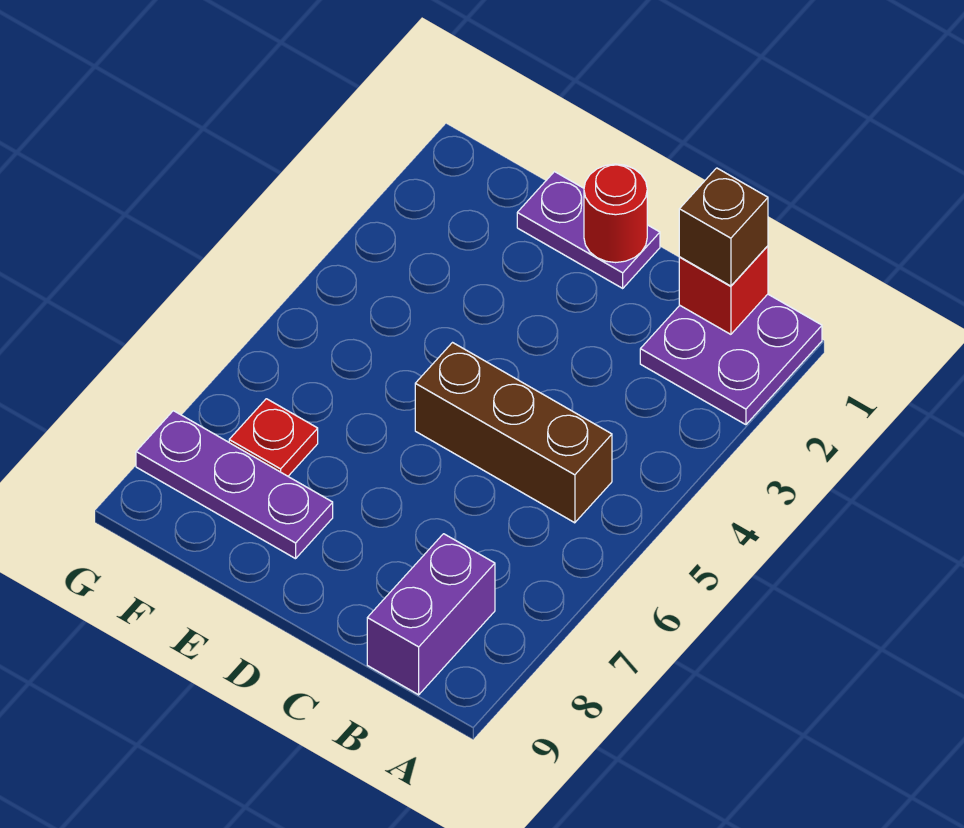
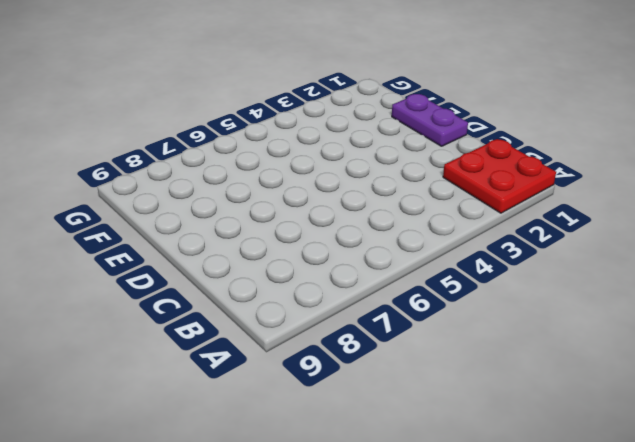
red plate A1:B2 level 1 -> purple plate A1:B2 level 1
none -> brown brick B5:D5 level 1
none -> purple brick B8:B9 level 1

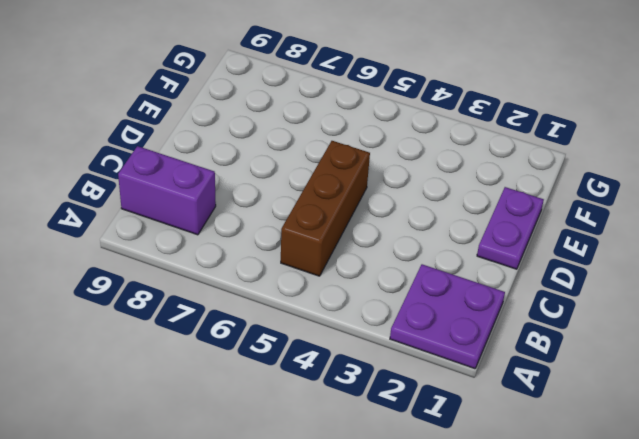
none -> purple plate E8:G8 level 1
none -> red plate F7 level 1

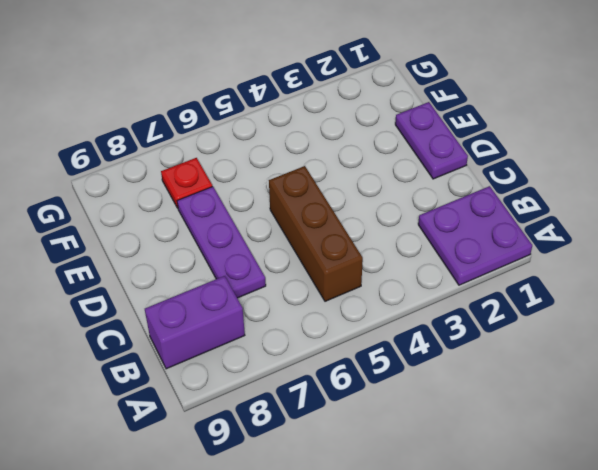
purple plate C7:E7 level 1 -> purple plate E8:G8 level 1
none -> red brick B1 level 2
none -> red round brick D1 level 2

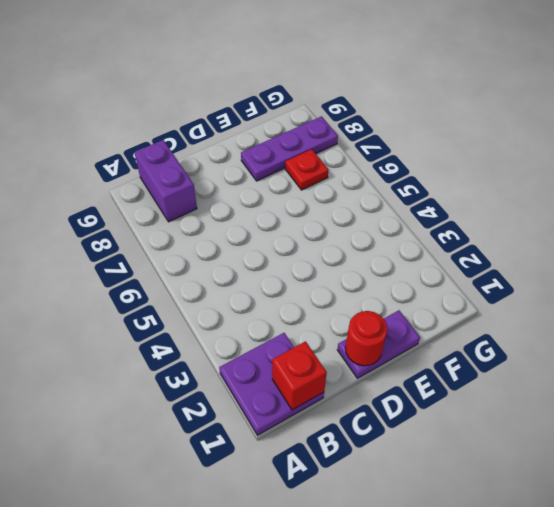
none -> brown brick B5:D5 level 1
none -> brown brick B1 level 3

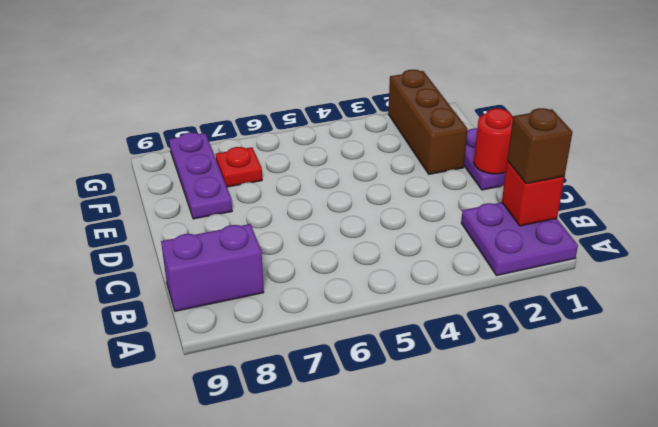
brown brick E2:G2 level 1 -> brown brick B5:D5 level 1

